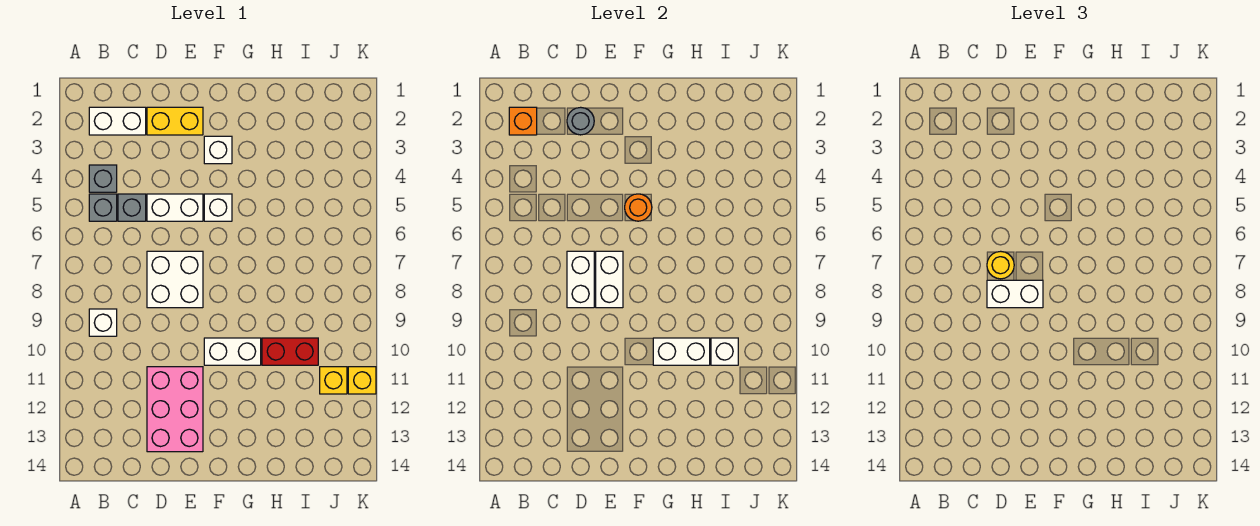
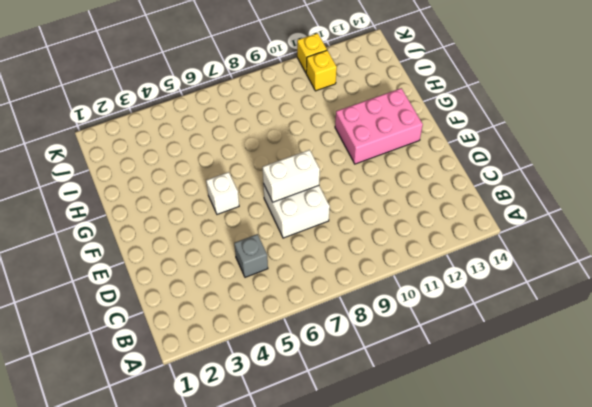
pink brick F11:G13 level 1 -> pink brick D11:E13 level 1
none -> white brick B2:C2 level 1
none -> grey brick B4 level 1
none -> grey brick B5 level 1

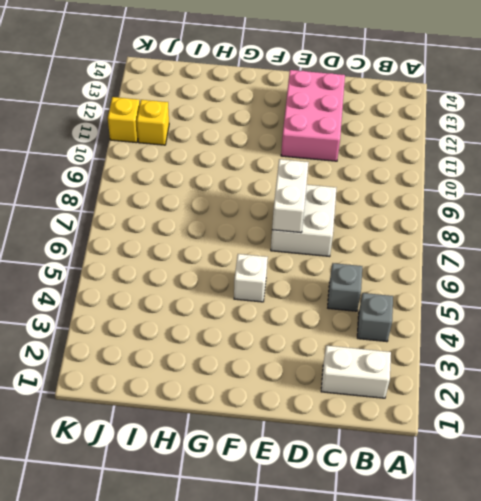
none -> grey brick B5 level 1
none -> white brick B9 level 1
none -> yellow brick D2:E2 level 1

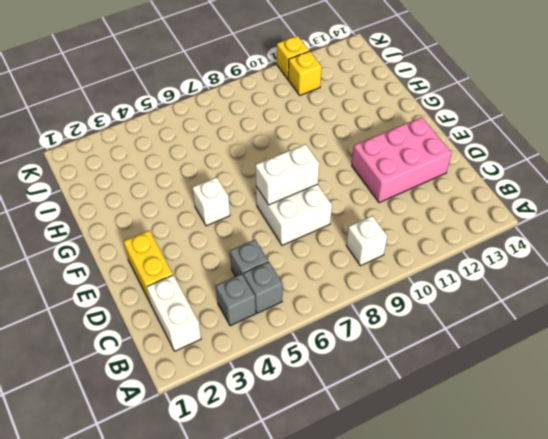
none -> white brick D5:E5 level 1
none -> white brick F3 level 1
none -> white brick F10:G10 level 1

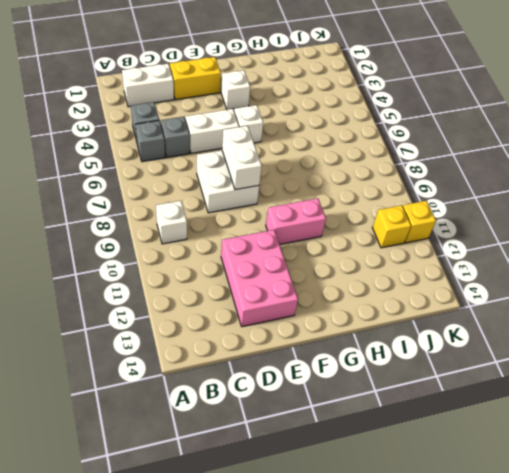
pink brick F10:G10 level 1 -> white brick F10:G10 level 1
none -> red brick H10:I10 level 1
none -> orange brick B2 level 2
none -> grey round brick D2 level 2

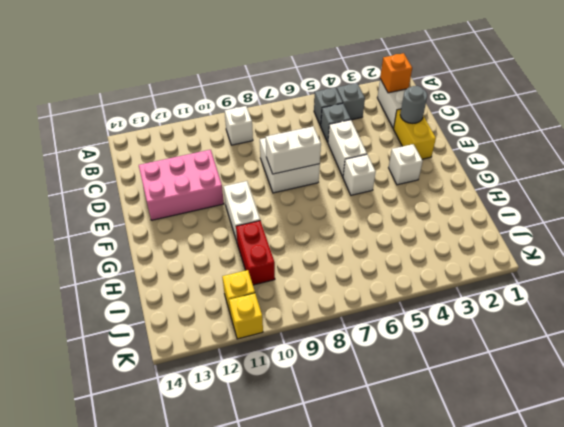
none -> white brick D7:D8 level 2
none -> orange round brick F5 level 2
none -> white brick G10:H10 level 2

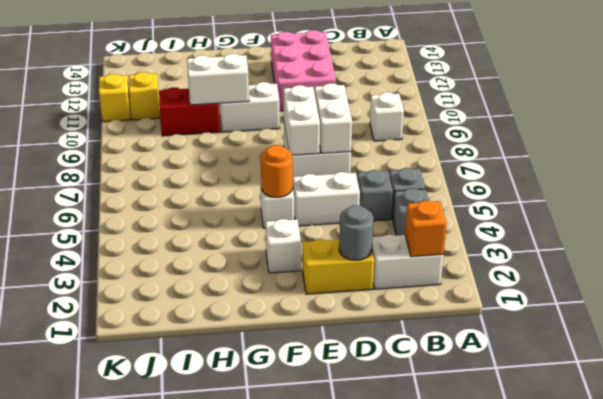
none -> white brick I10 level 2
none -> yellow round brick D7 level 3
none -> white brick D8:E8 level 3

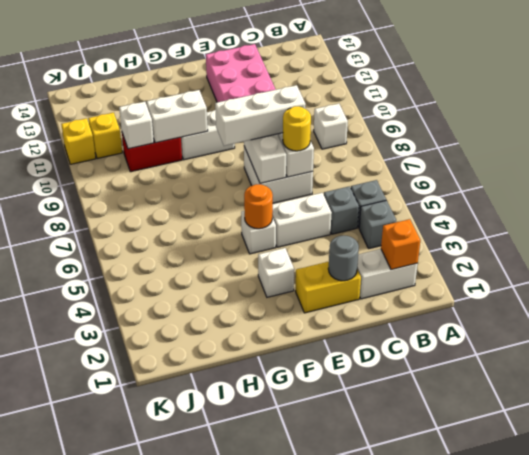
white brick D8:F8 level 3 -> white brick D8:E8 level 3

